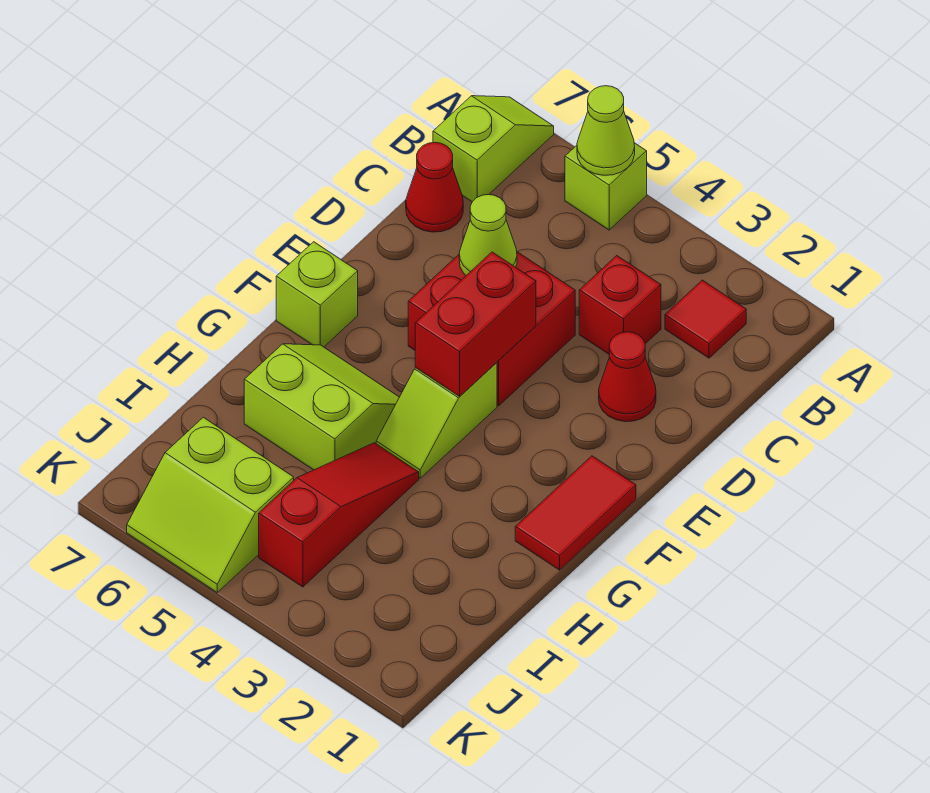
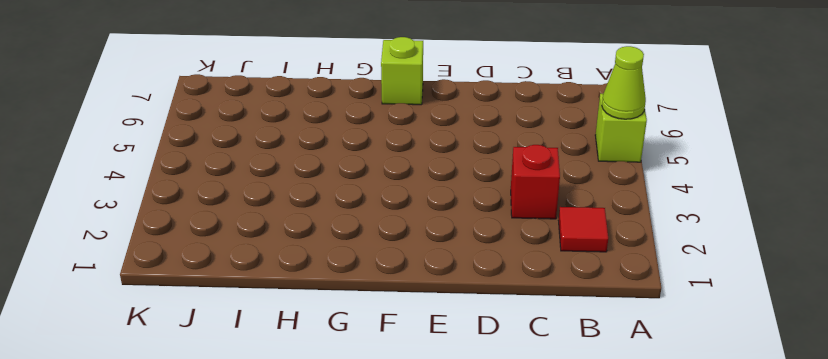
none -> lime slope A7:B7 level 1 top B
none -> red cone C7 level 1
none -> red cone D2 level 1

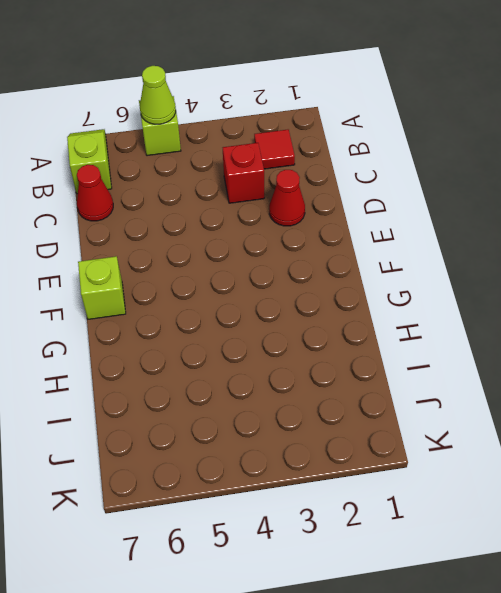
none -> red brick D4:E5 level 1
none -> red tile F1:G1 level 1
none -> lime slope F4:G4 level 1 top F

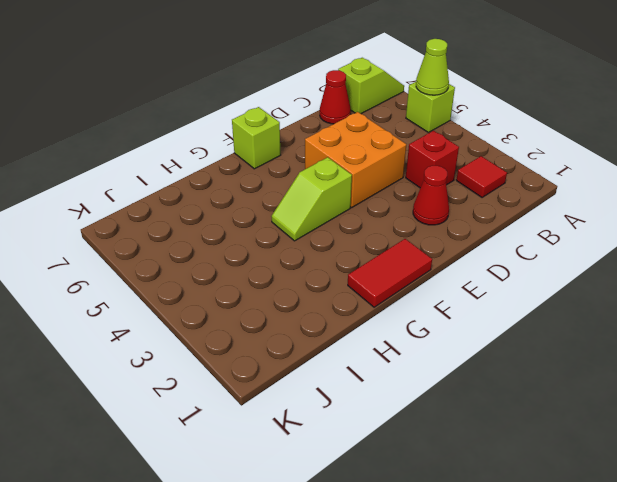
orange brick D4:E5 level 1 -> red brick D4:E5 level 1
none -> lime slope G5:H6 level 1 top H
none -> red slope H4:J4 level 1 top J
none -> lime slope J5:K6 level 1 top J

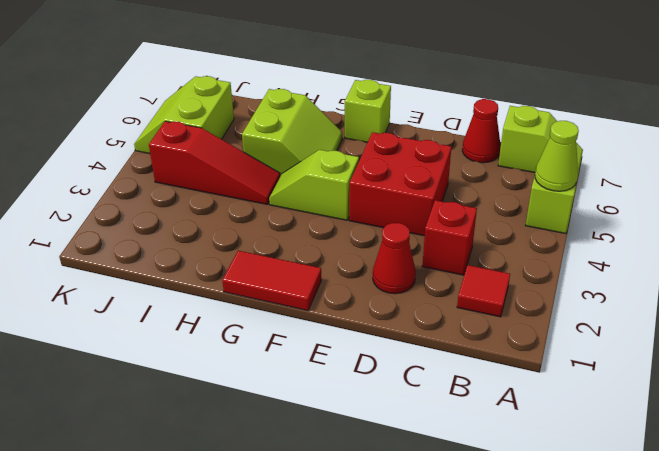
none -> lime cone D5 level 2
none -> red brick E4:F4 level 2

